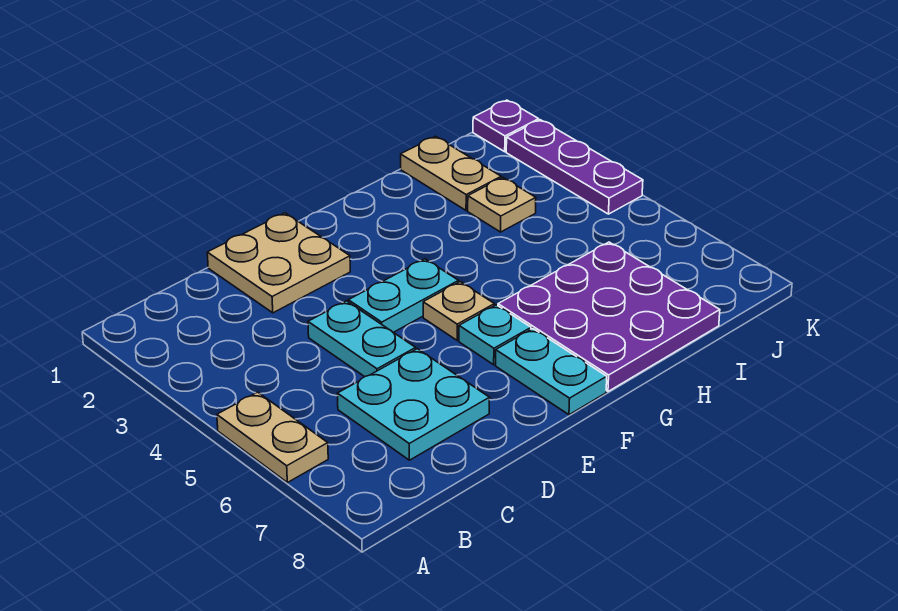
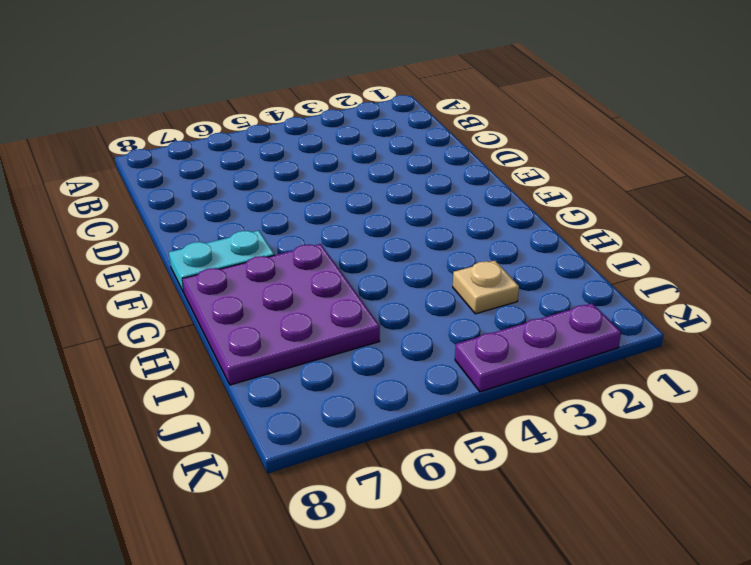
none -> tan plate A5:A6 level 1
none -> cyan plate C6:D7 level 1
none -> tan plate D1:E2 level 1

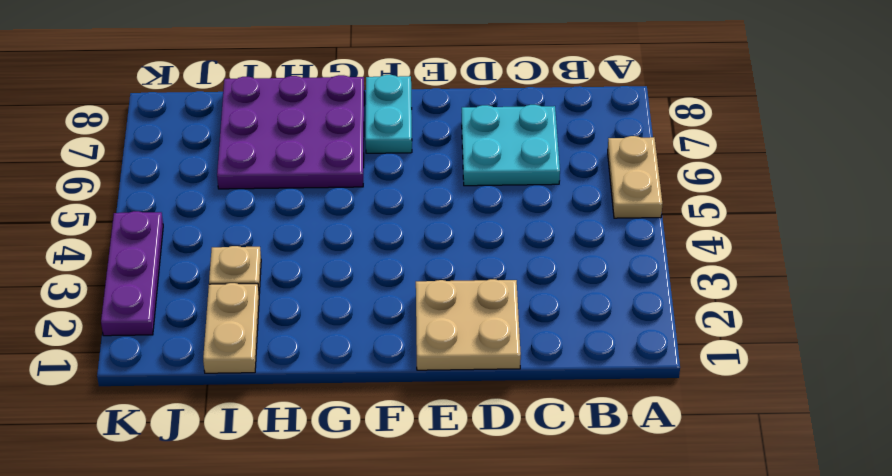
none -> cyan plate D4:D5 level 1
none -> cyan plate E4:F4 level 1
none -> tan plate F5 level 1

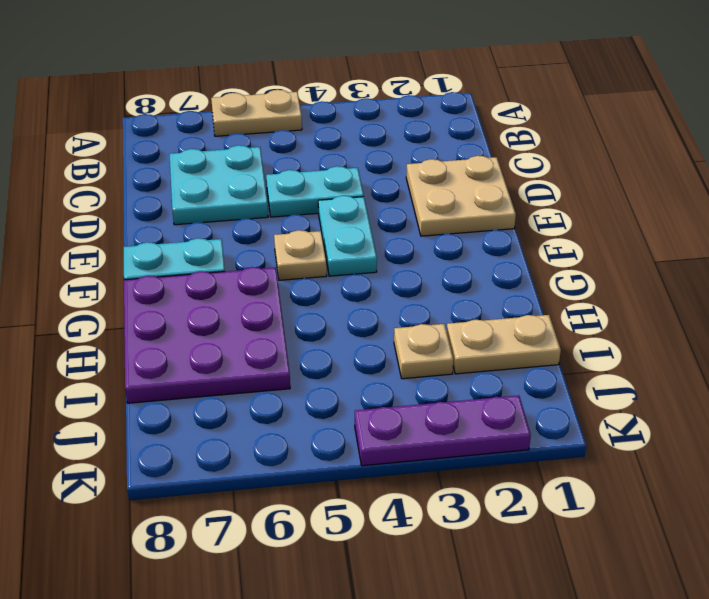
none -> cyan plate F6 level 1
none -> purple plate K1 level 1

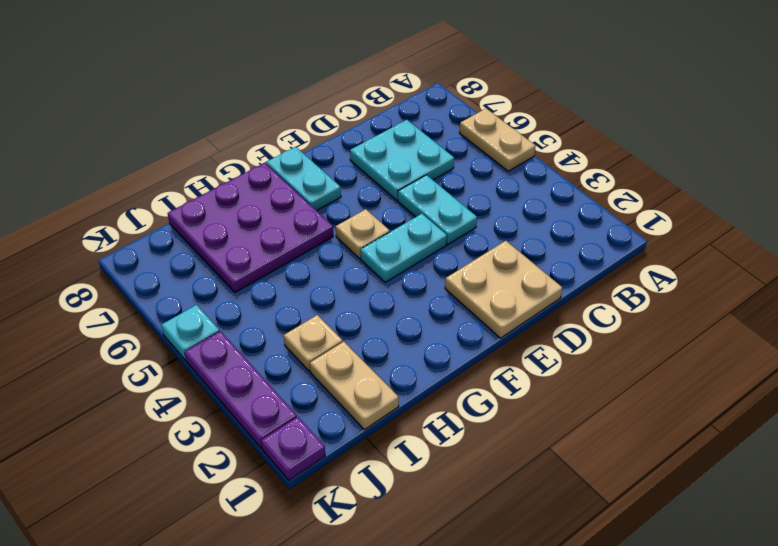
cyan plate K5 level 1 -> cyan plate F6 level 1

